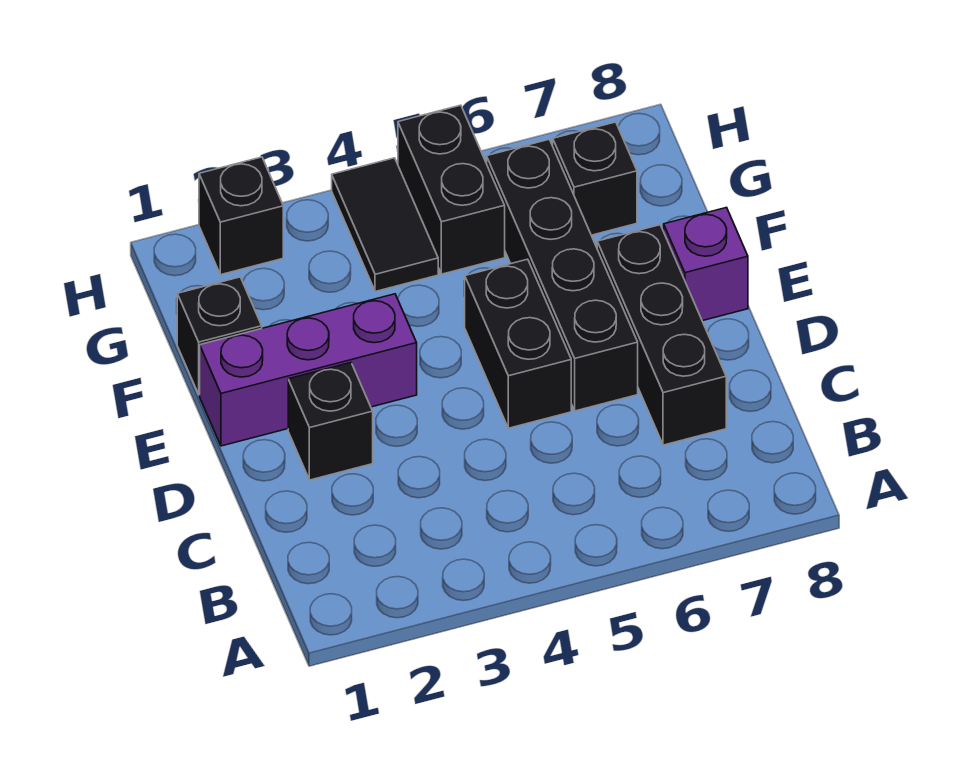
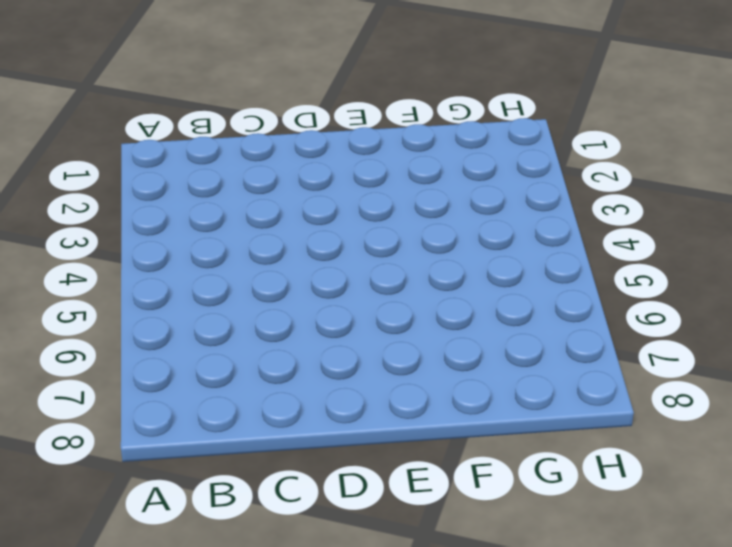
none -> black brick C7:E7 level 1
none -> black brick D2 level 1

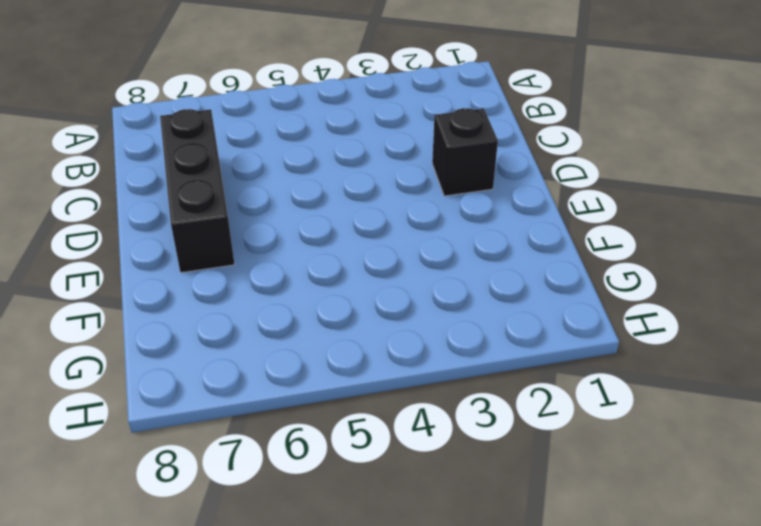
none -> black brick D5:E5 level 1
none -> black brick D6:G6 level 1

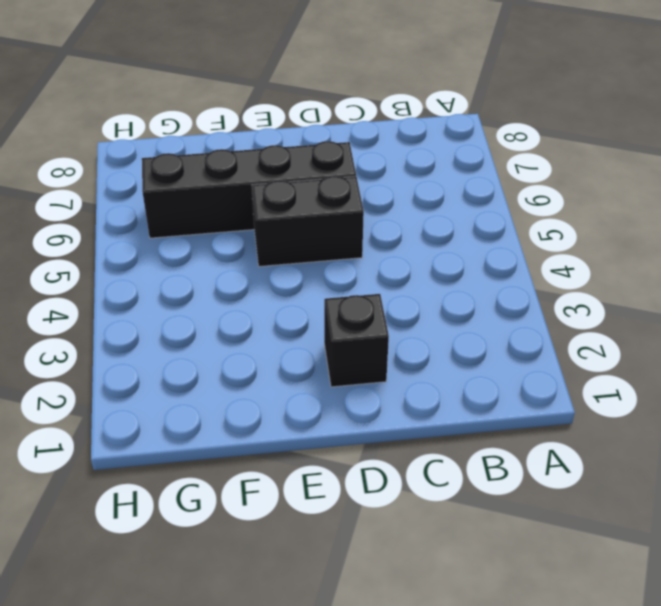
none -> black brick C7:E7 level 1
none -> purple brick E1:E3 level 1

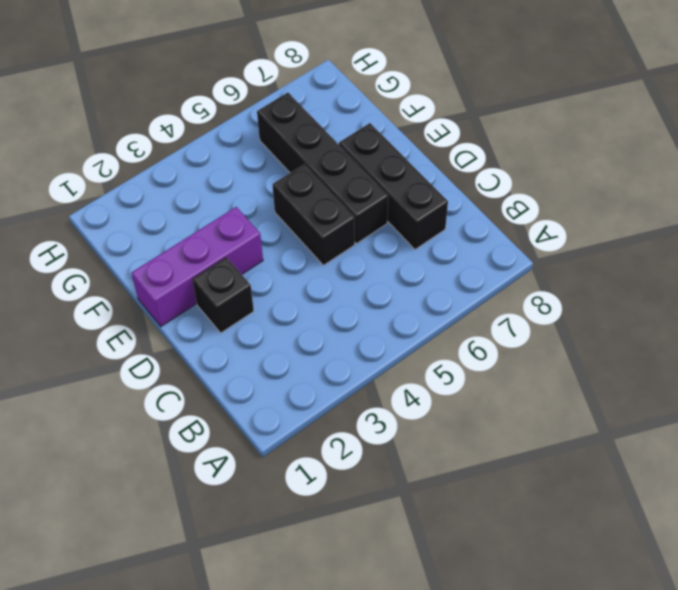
none -> purple brick E8 level 1
none -> black brick F1 level 1

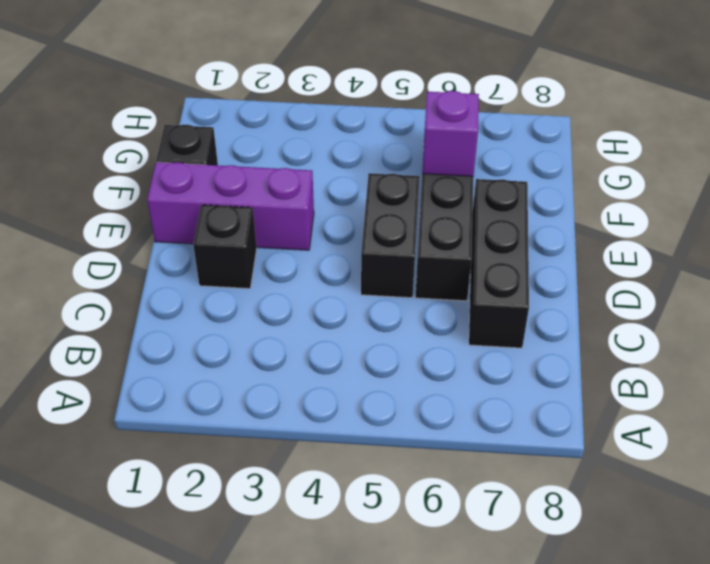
purple brick F6 level 2 -> purple brick E8 level 1
none -> black tile G4:H4 level 1
none -> black brick G5:H5 level 1

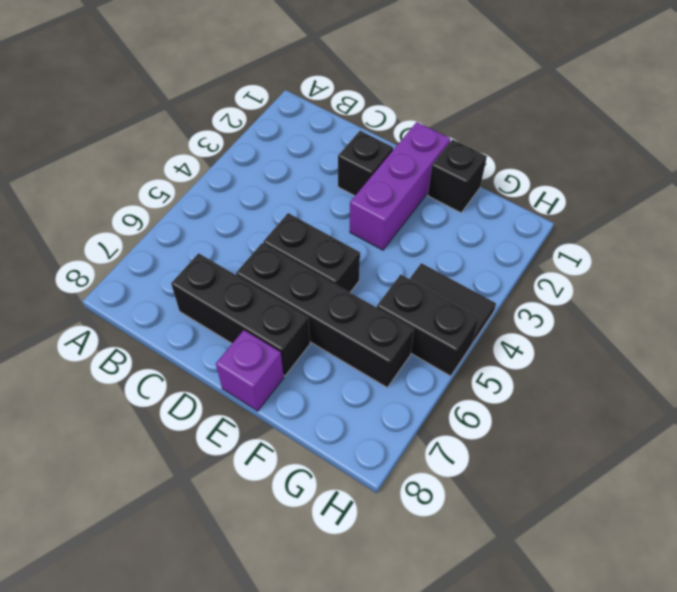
none -> black brick G7 level 1
none -> black brick H2 level 1

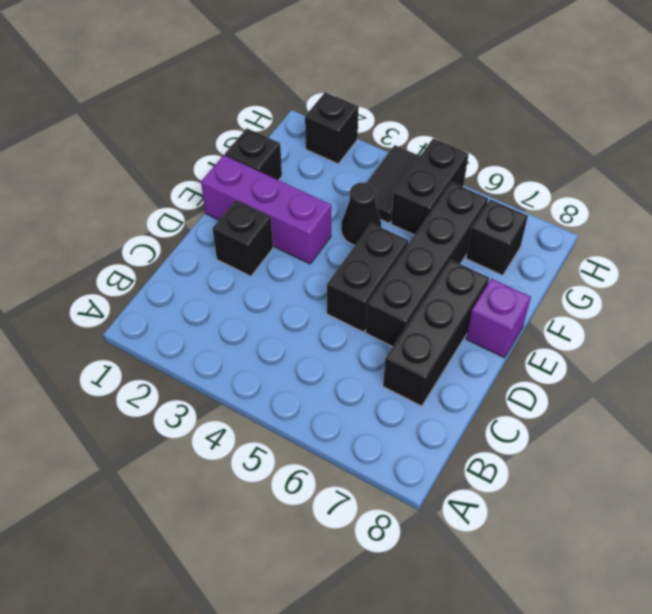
black cone F4 level 1 -> none

